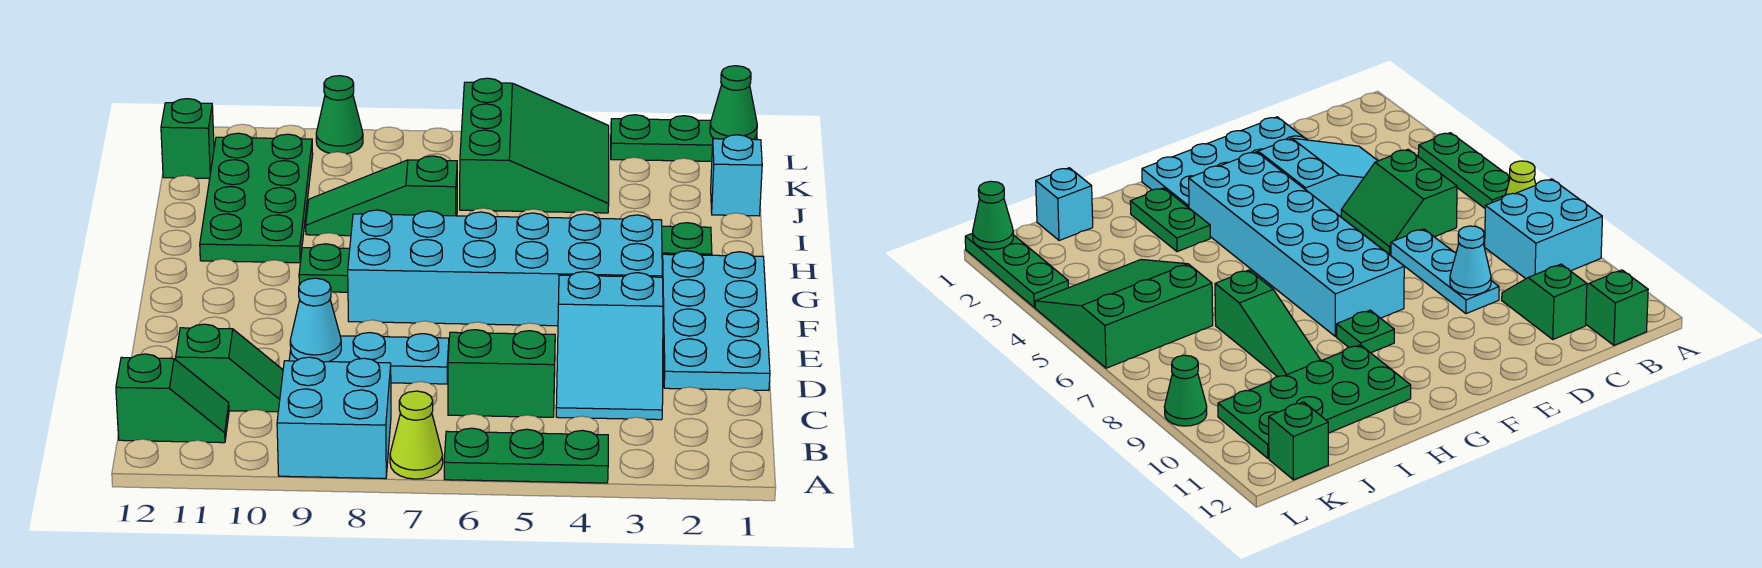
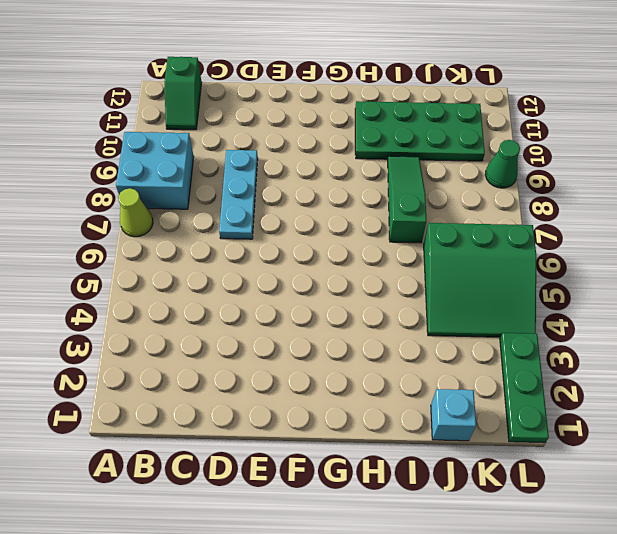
none -> green plate A4:A6 level 1
none -> cyan slope C3:E4 level 1 top E
none -> green slope C5:D6 level 1 top C

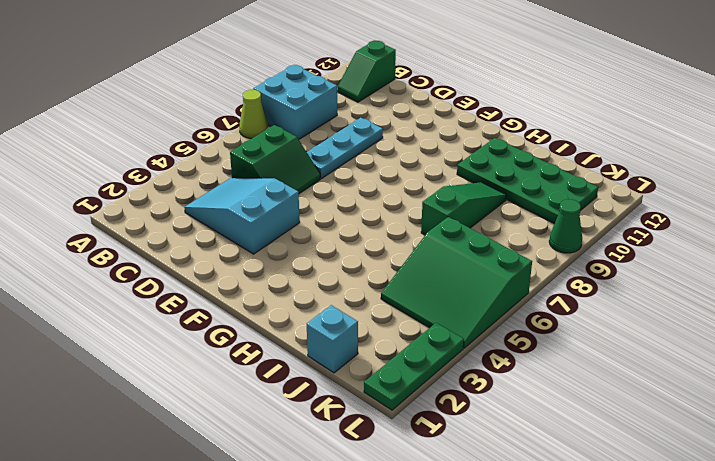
none -> green plate A4:A6 level 1
none -> green slope C10:C11 level 1 top 11
none -> cyan plate D1:G2 level 1

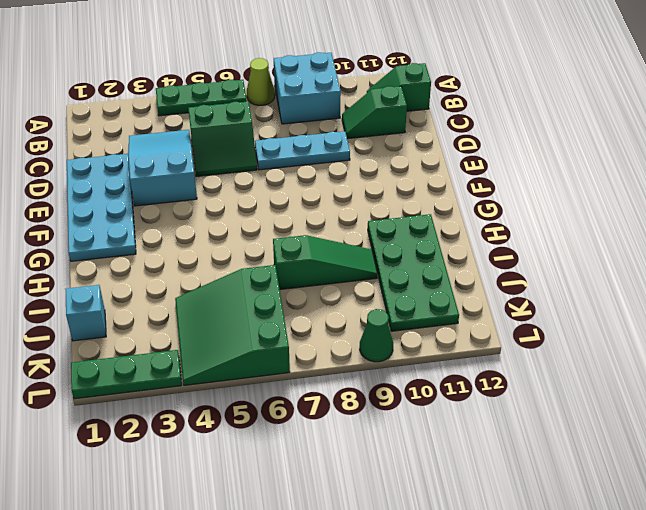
none -> cyan brick F3:G8 level 1
none -> green plate G9 level 1
none -> green plate H2:H3 level 1

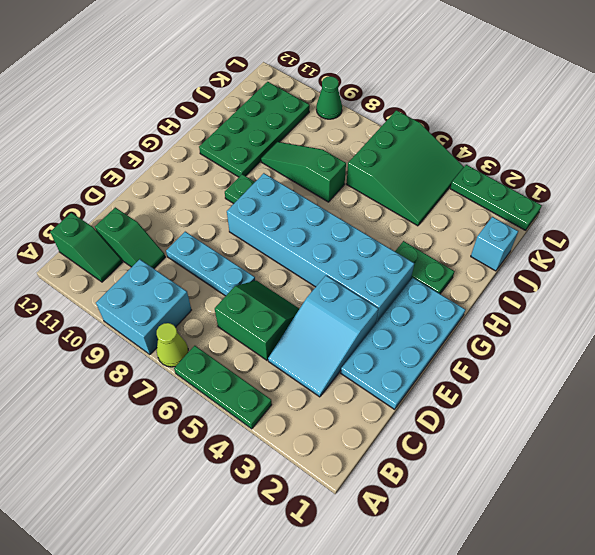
none -> green brick K12 level 1
none -> cyan cone D9 level 2
none -> green cone L1 level 2

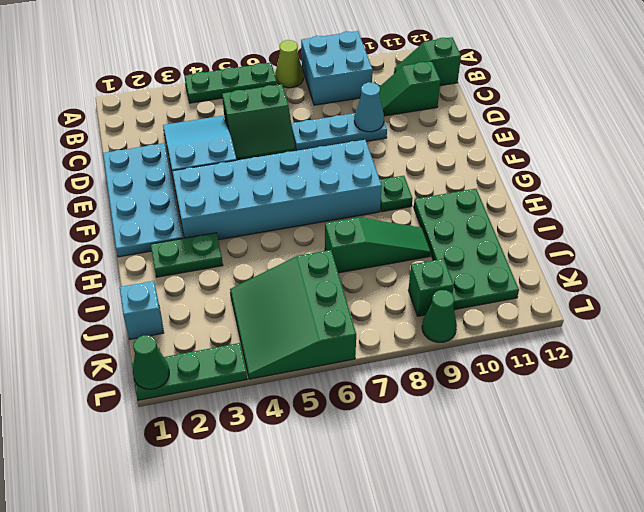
green brick K9 level 1 -> green brick K12 level 1

